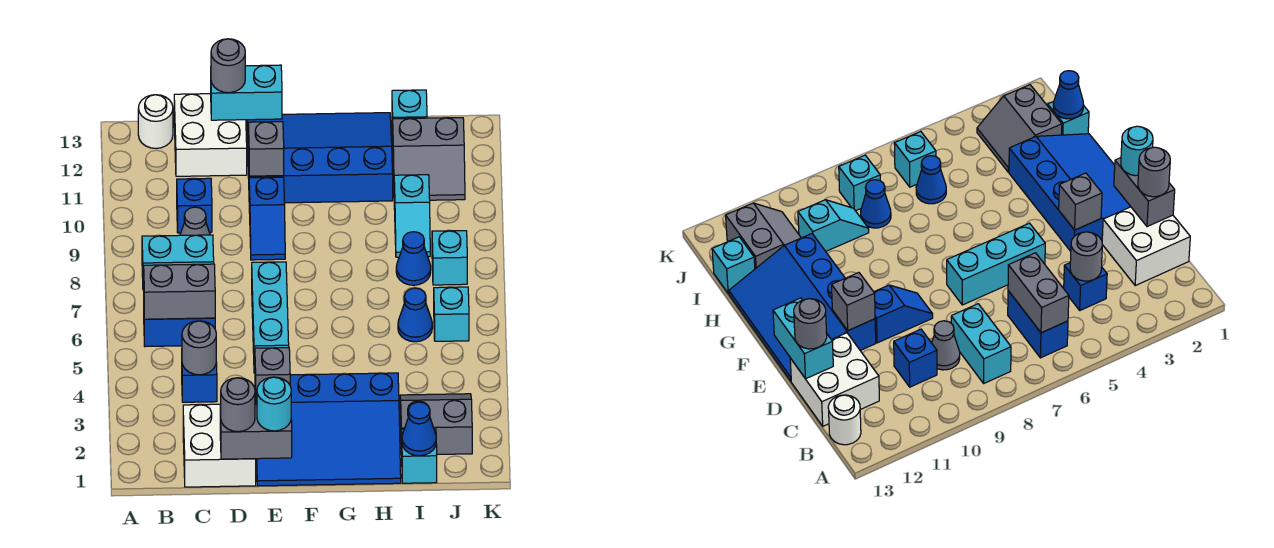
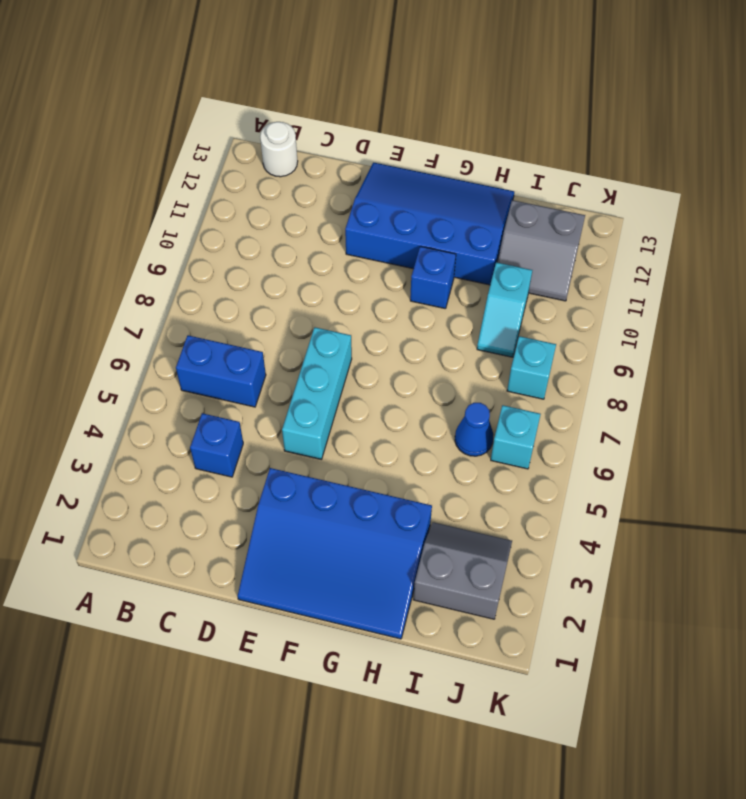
blue brick G10 level 1 -> blue brick C10 level 1
none -> cyan brick B8:C8 level 1
none -> white brick C1:D2 level 1
none -> grey cone C9 level 1
none -> white brick C12:D13 level 1

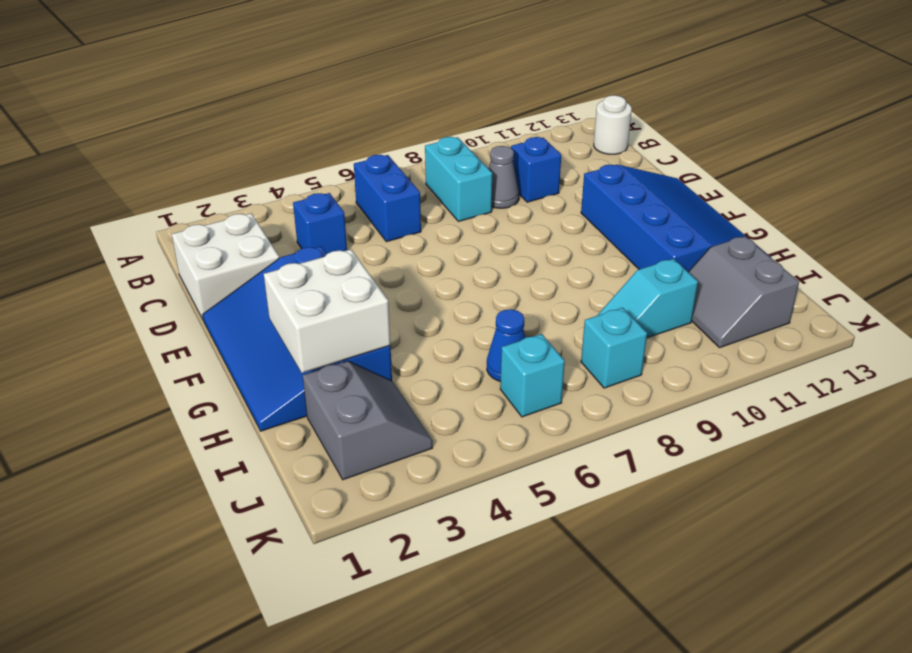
white brick G2:H3 level 2 -> white brick C12:D13 level 1
none -> cyan brick E5:E7 level 1
none -> blue slope E9:E10 level 1 top 10
none -> cyan brick I1 level 1
none -> blue cone I8 level 1

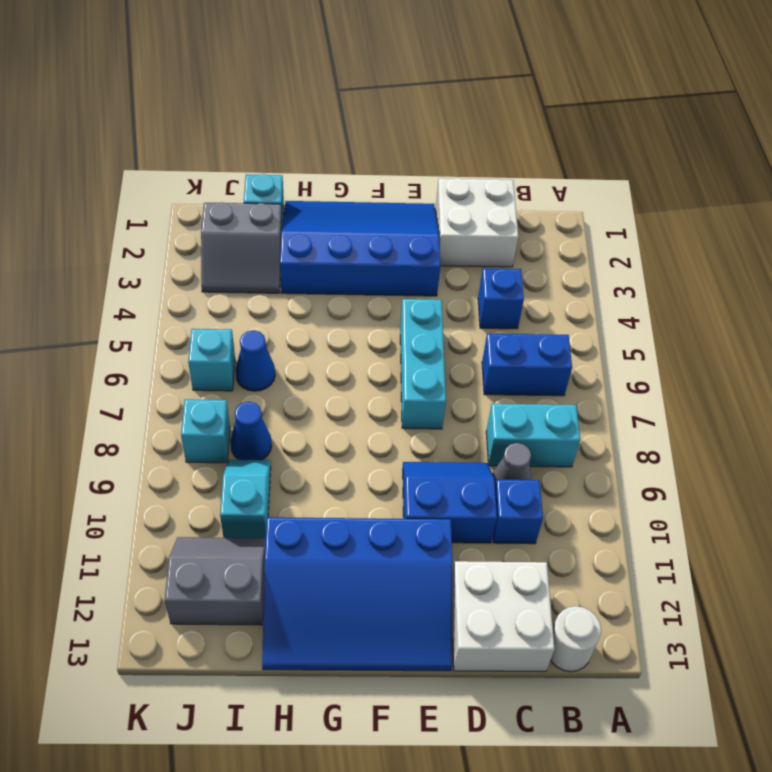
blue slope D9:E10 level 1 top 10 -> blue slope E9:E10 level 1 top 10
none -> cyan brick I13 level 1
none -> grey brick B6:C6 level 2
none -> grey round brick C4 level 2
none -> grey brick D1:E1 level 2

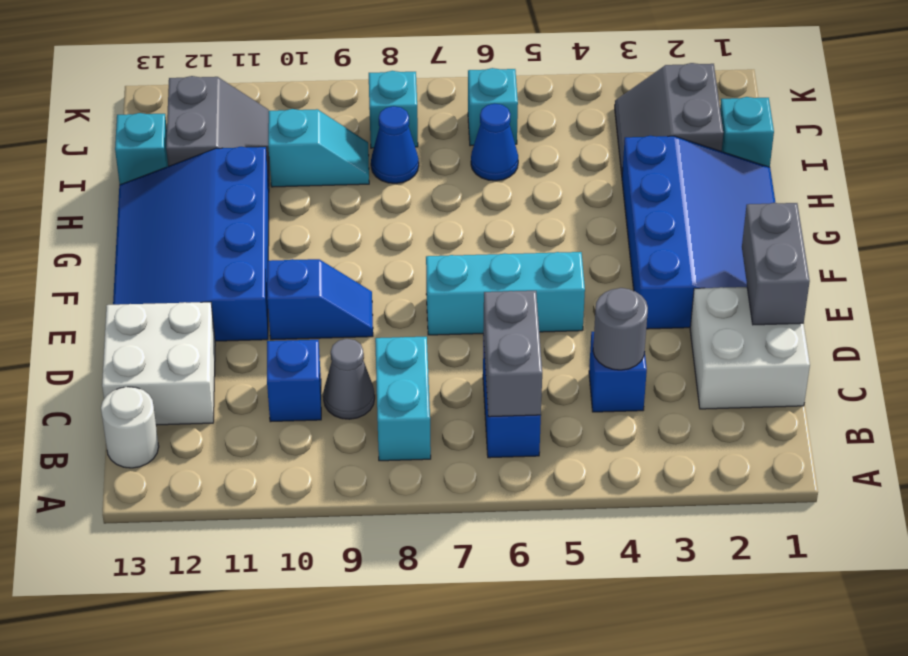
none -> cyan brick D13:E13 level 2
none -> grey brick E3 level 2
none -> grey brick E11 level 2
none -> blue cone I1 level 2

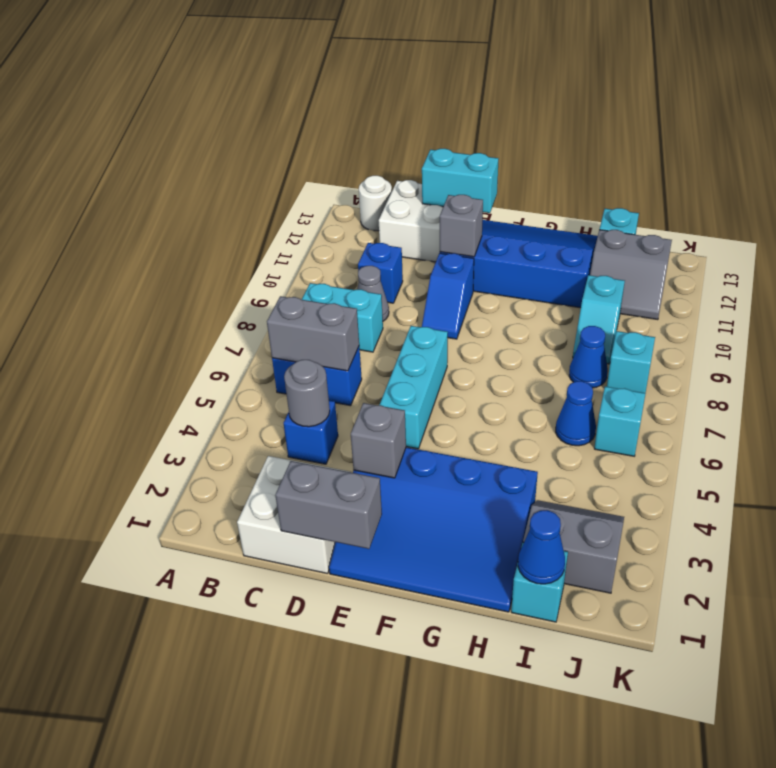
none -> grey round brick D1 level 3
none -> grey round brick D13 level 3
none -> cyan round brick E1 level 3

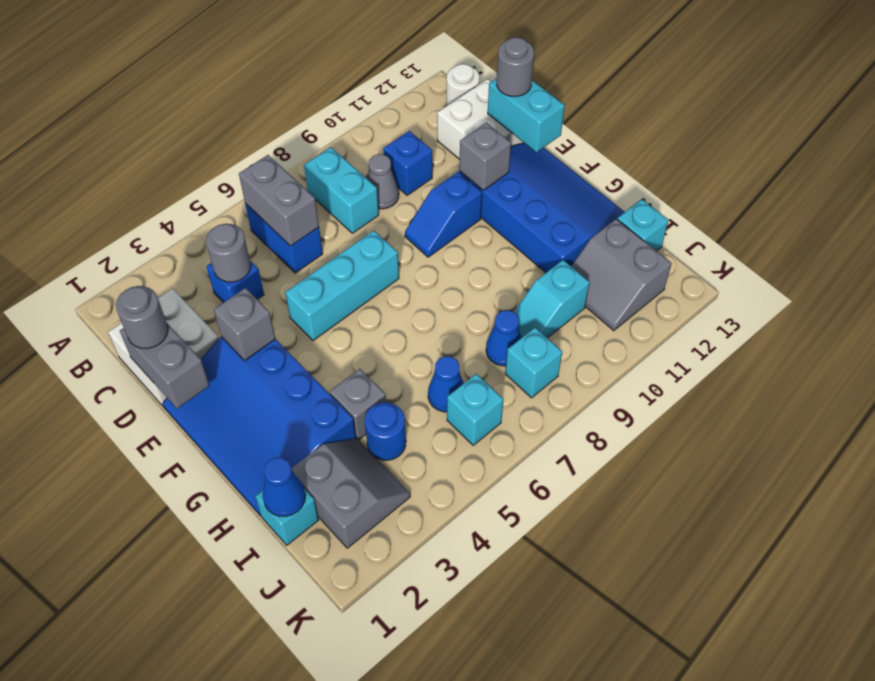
grey brick H4 level 1 -> none
blue round brick I4 level 1 -> none
none -> cyan round brick E1 level 3

